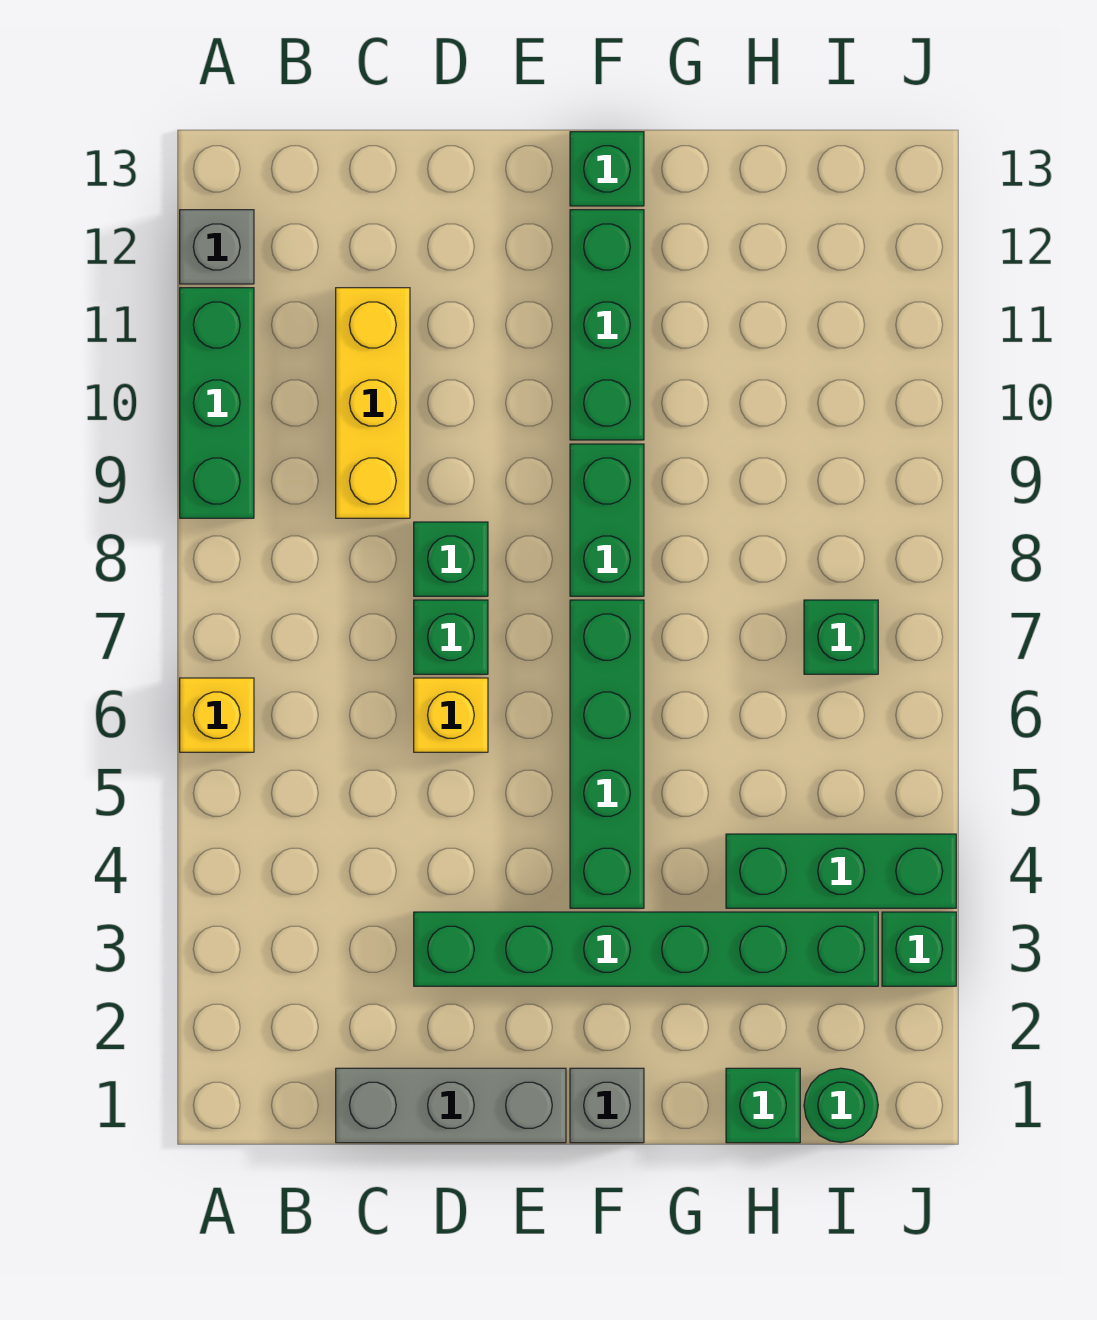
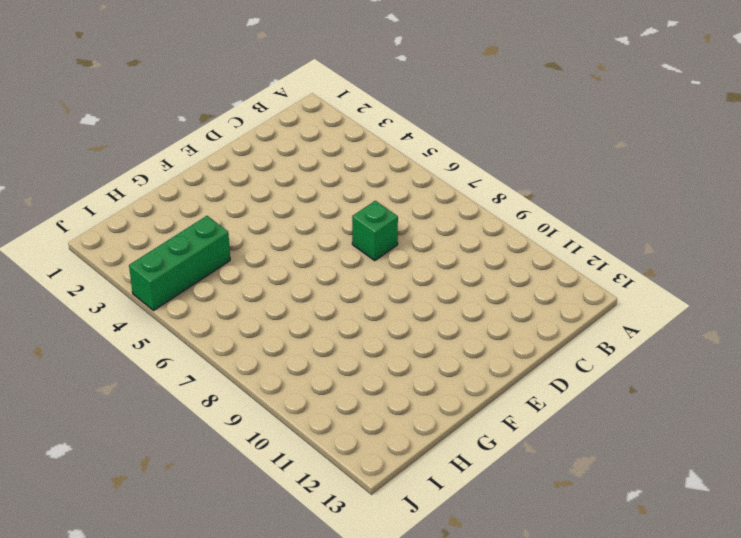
none -> yellow brick A6 level 1
none -> green brick A9:A11 level 1
none -> grey brick A12 level 1

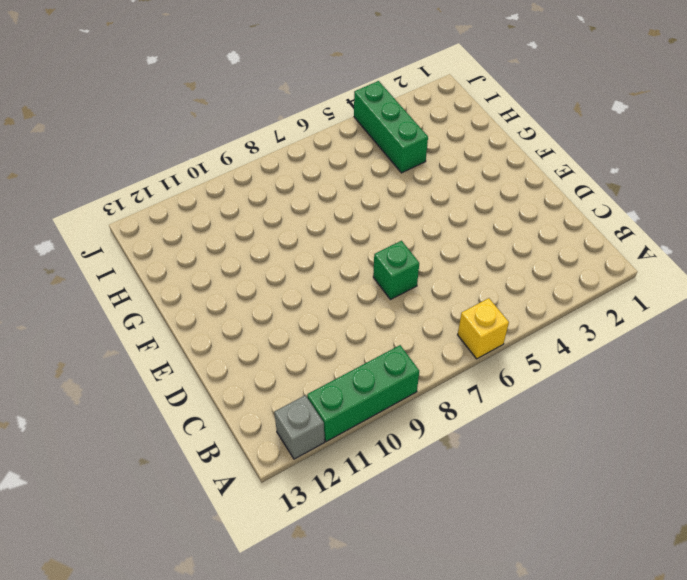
none -> grey brick C1:E1 level 1
none -> yellow brick C9:C11 level 1
none -> green brick D3:I3 level 1

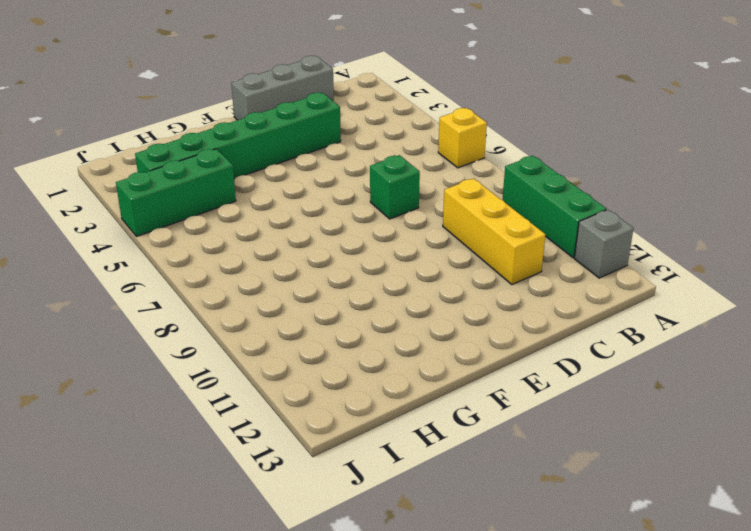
none -> yellow brick D6 level 1
none -> green brick D8 level 1
none -> grey brick F1 level 1

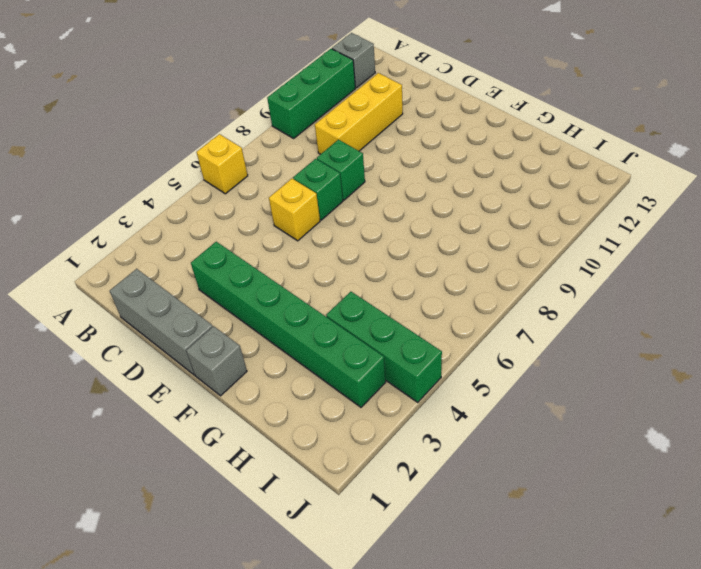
none -> green brick F4:F7 level 1
none -> green brick F8:F9 level 1
none -> green brick F10:F12 level 1

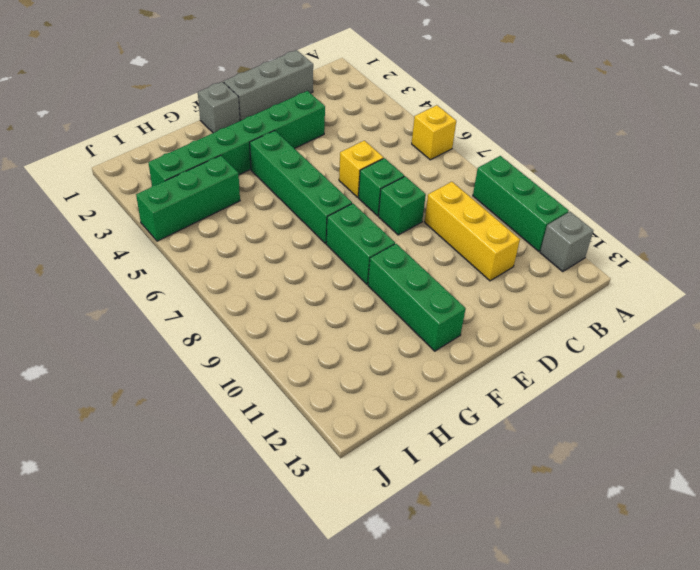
none -> green brick F13 level 1
none -> green brick H1 level 1
none -> green round brick I1 level 1

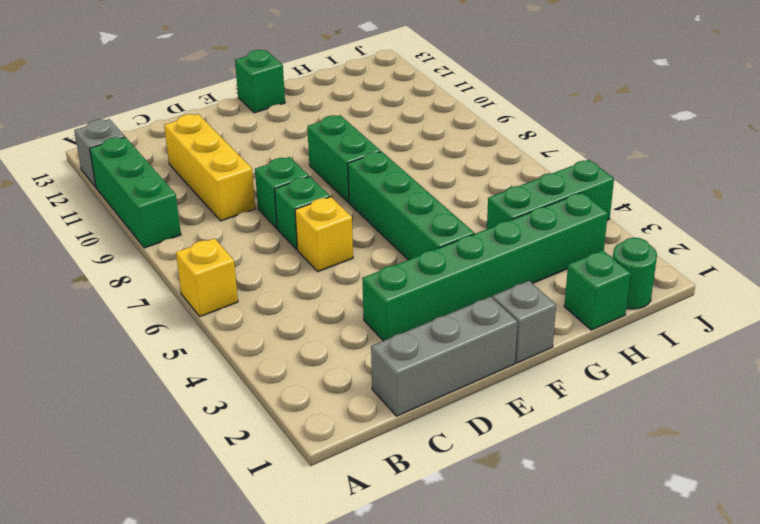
none -> green brick F10:F12 level 1
none -> green brick I7 level 1
none -> green brick J3 level 1

